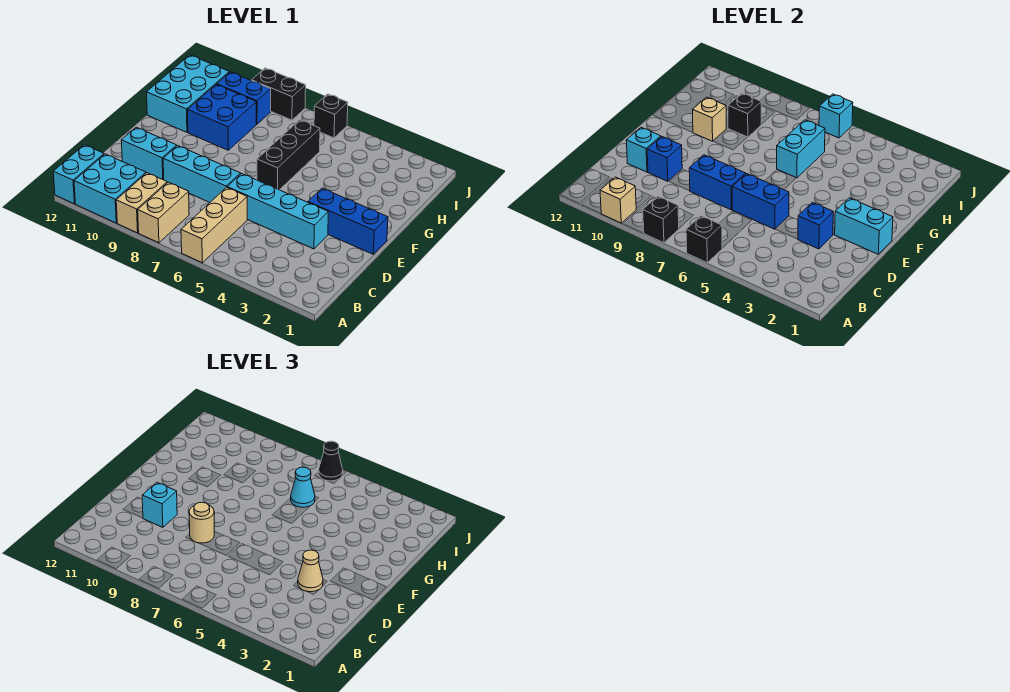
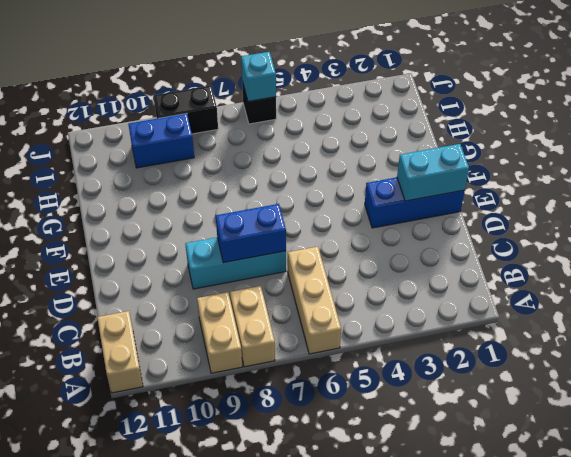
tan brick A12:B12 level 1 -> cyan brick A12:B12 level 1
none -> cyan brick A10:B11 level 1
none -> cyan brick D3:D6 level 1
none -> cyan brick D10:D11 level 1
none -> black brick F6:H6 level 1

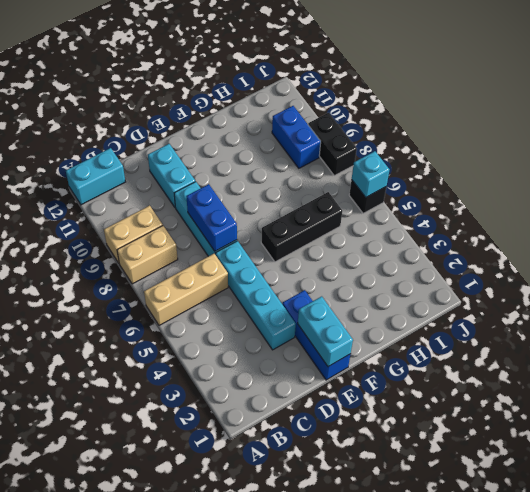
none -> cyan brick A10:B11 level 1
none -> blue brick G9:H10 level 1
none -> cyan brick G11:I12 level 1
none -> black brick A6 level 2

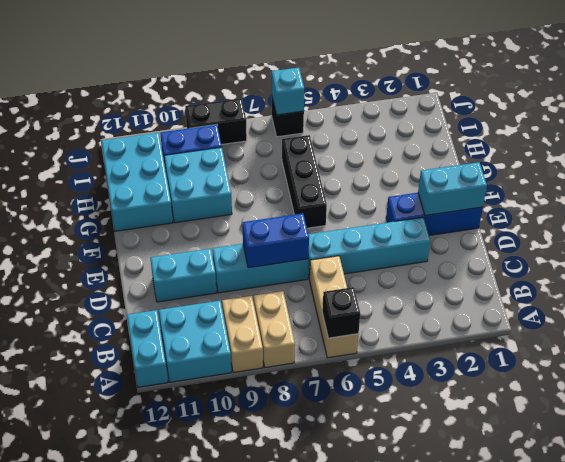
cyan brick G9:H10 level 1 -> blue brick G9:H10 level 1
none -> black brick A8 level 2
none -> tan brick A10 level 2
none -> blue brick D3 level 2
none -> blue brick D5:D6 level 2

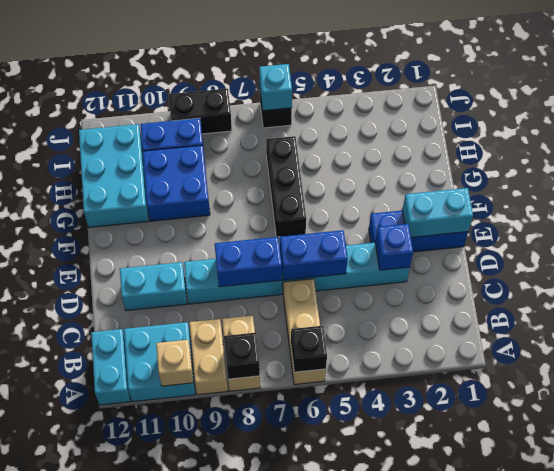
none -> blue brick D10 level 2
none -> cyan brick D11 level 2
none -> cyan brick G6:H6 level 2
none -> tan brick G10 level 2

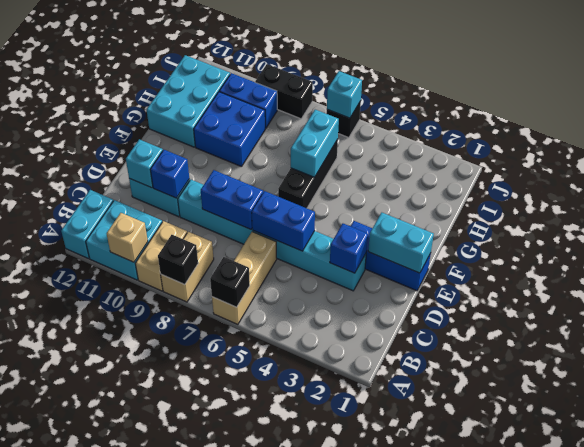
none -> tan brick G10 level 2
none -> black brick H9 level 2
none -> tan cone D3 level 3
none -> tan round brick D8 level 3

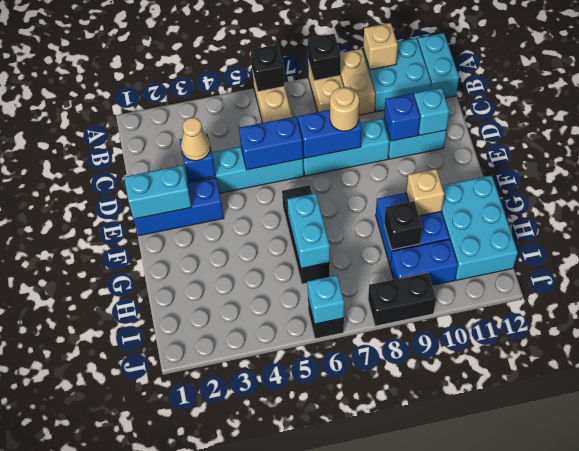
none -> cyan brick D10 level 3
none -> cyan cone H6 level 3
none -> black cone J6 level 3

